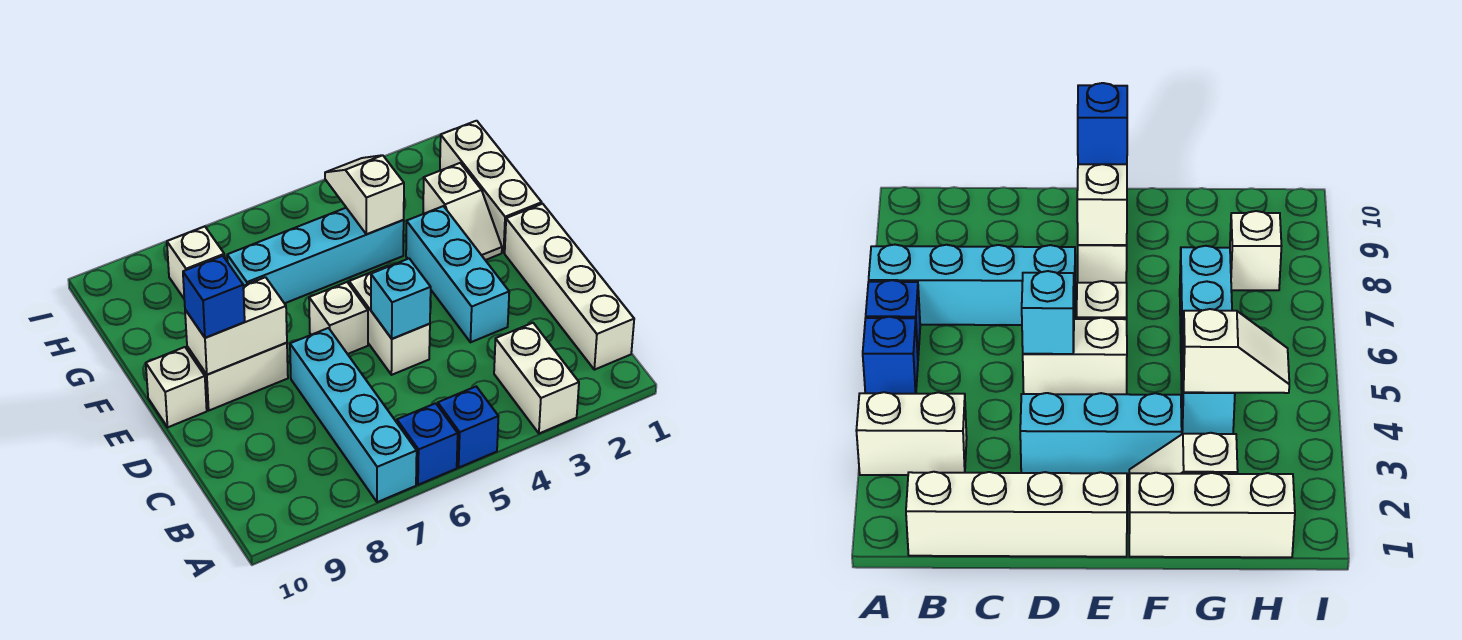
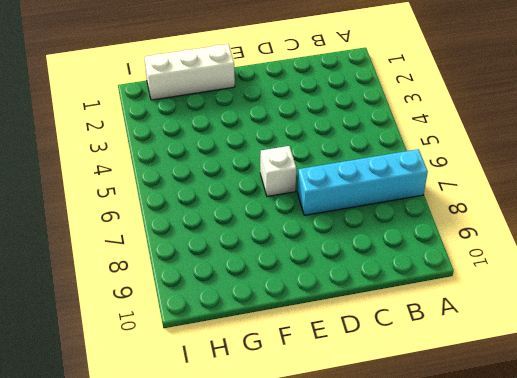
none -> white brick A3:B3 level 1
none -> blue brick A5 level 1
none -> blue brick A6 level 1

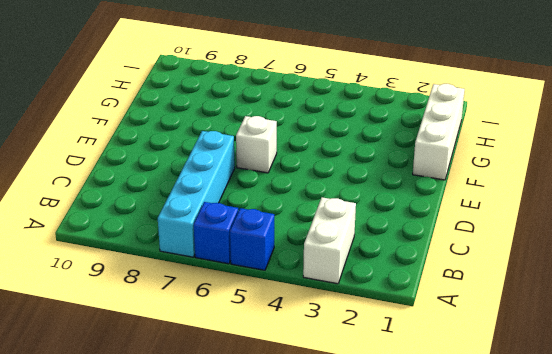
none -> white brick B1:E1 level 1
none -> cyan brick D3:F3 level 1
none -> white brick D5:E5 level 1

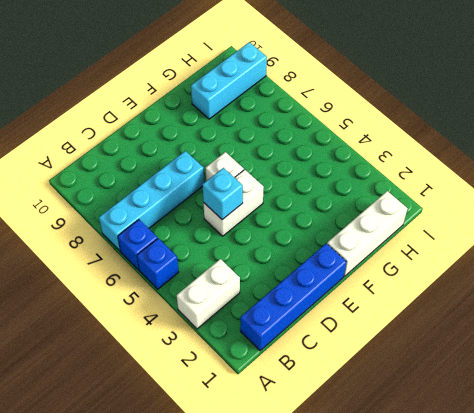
blue brick B1:E1 level 1 -> white brick B1:E1 level 1
cyan brick G9:I9 level 1 -> cyan brick D3:F3 level 1
none -> white brick E8:E9 level 1
none -> white brick E10 level 1
none -> white slope F2:G2 level 1 top G

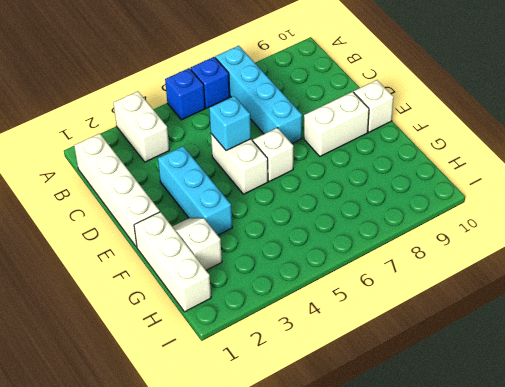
none -> cyan brick G4:G7 level 1
none -> white brick H8 level 1
none -> white brick E8:E9 level 2

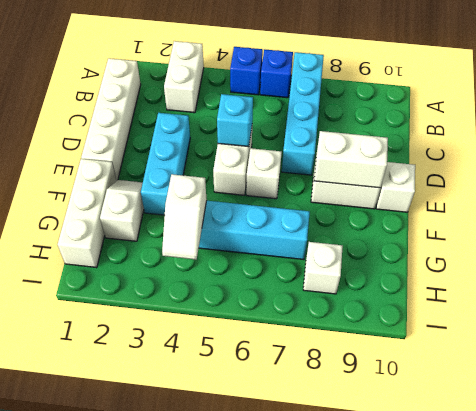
none -> blue brick E9 level 3

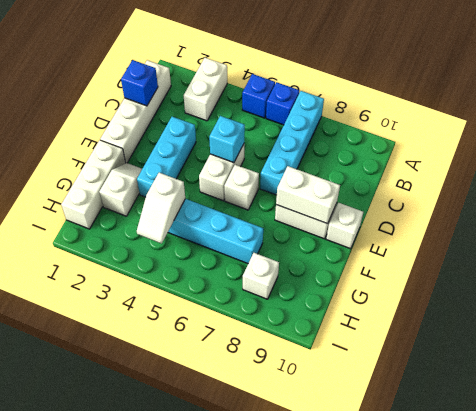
blue brick C1 level 2 -> blue brick E9 level 3

